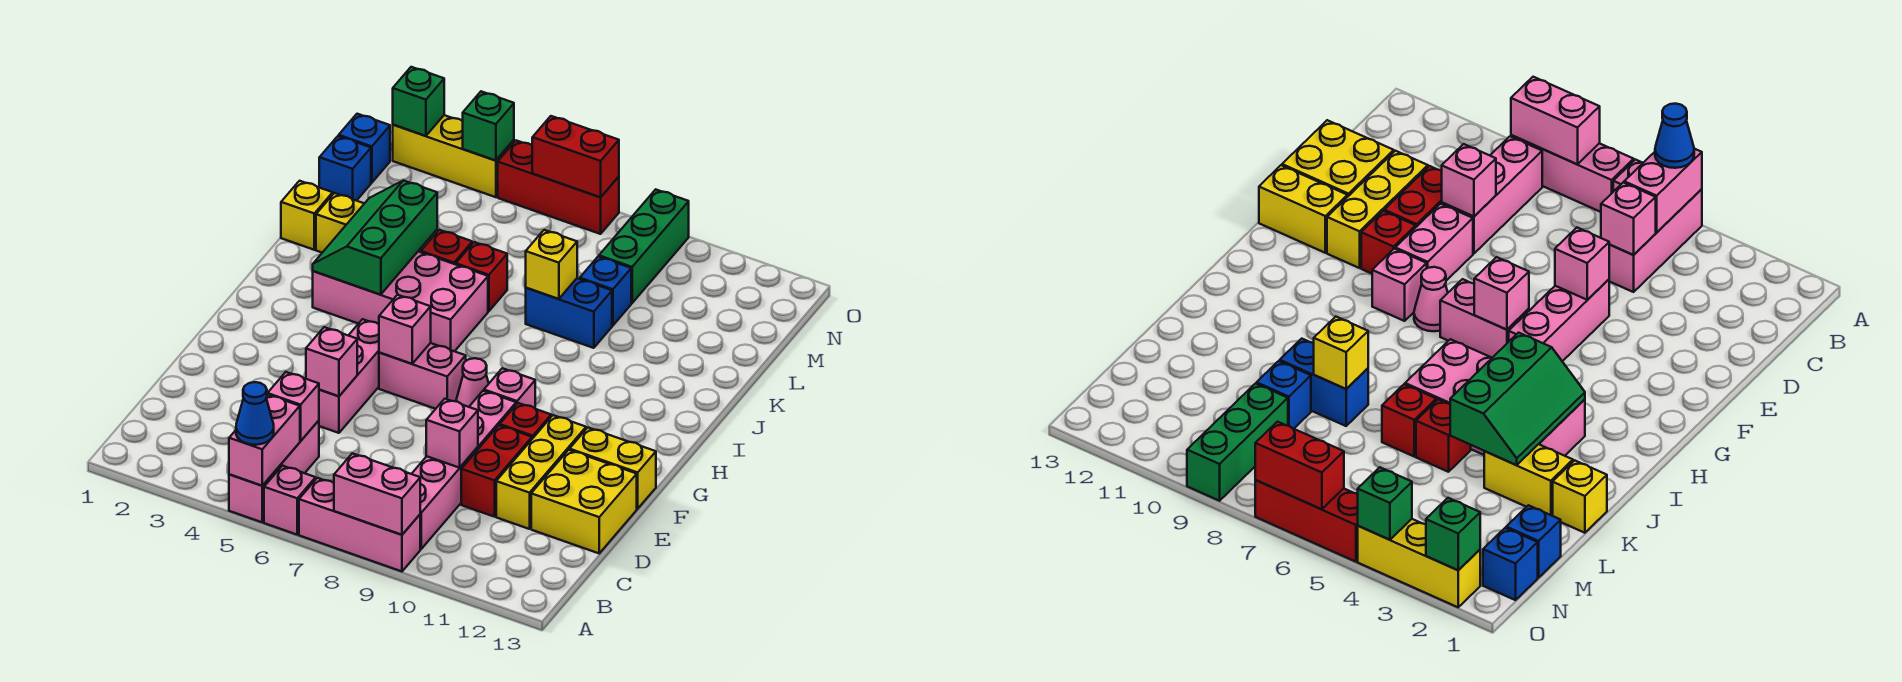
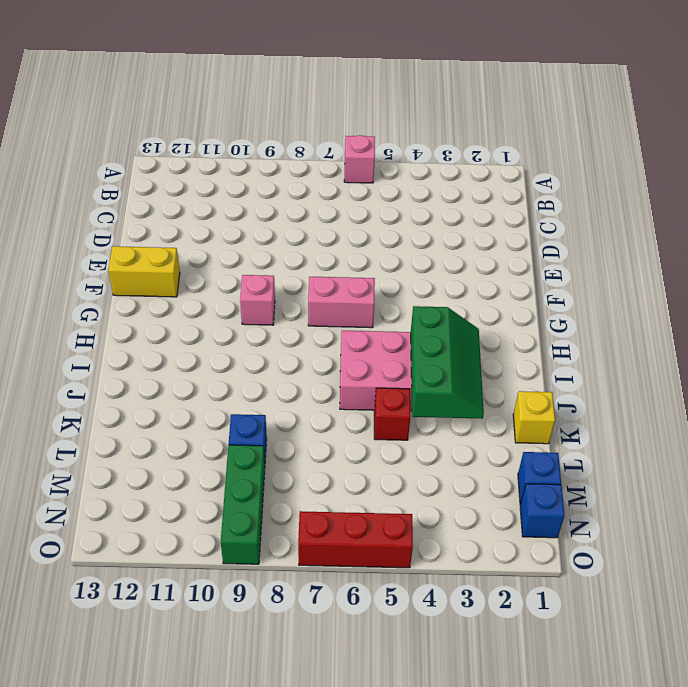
none -> pink brick A5:C5 level 1
none -> pink brick A7:A9 level 1
none -> pink brick B9:D9 level 1
none -> red brick D10:E10 level 1

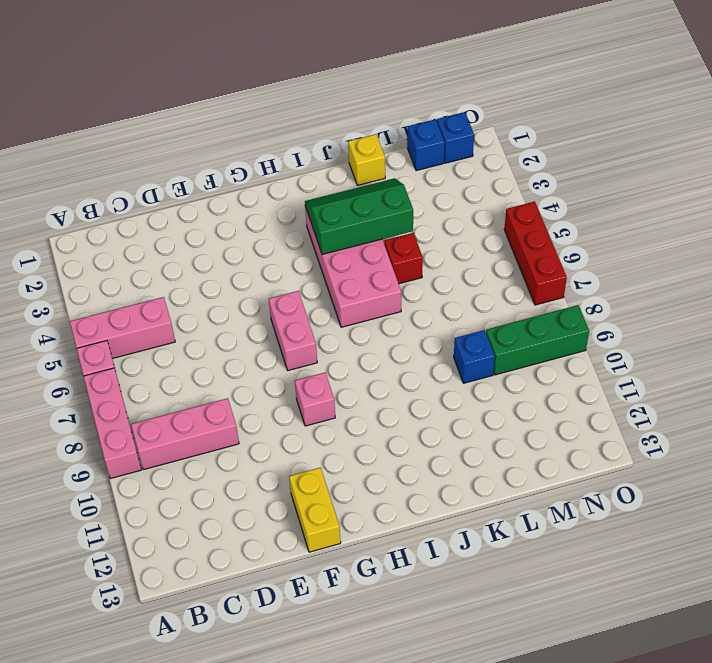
none -> red brick D10:E10 level 1
none -> yellow brick D11:F11 level 1
none -> yellow brick D12:E13 level 1
none -> pink brick E5:G5 level 1

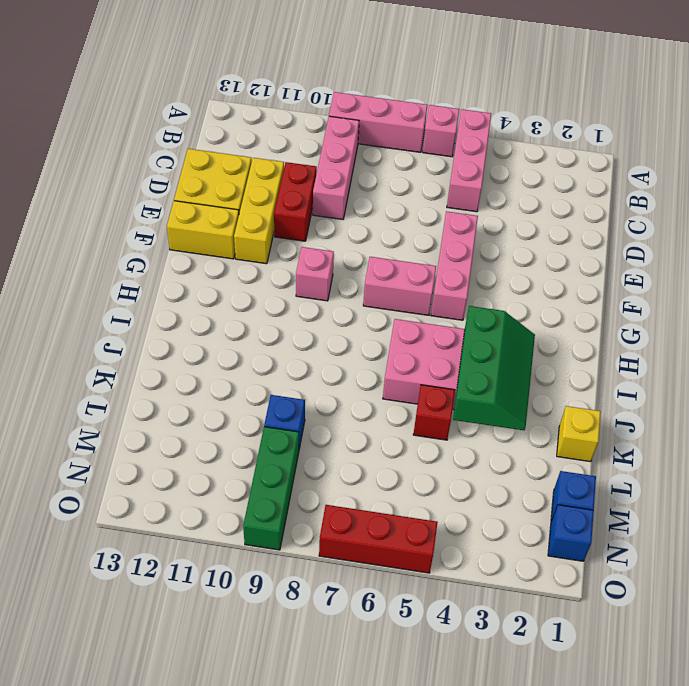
none -> pink brick E9:F9 level 1
none -> red brick F10 level 1
none -> pink cone G8 level 1
none -> yellow brick K2:K3 level 1

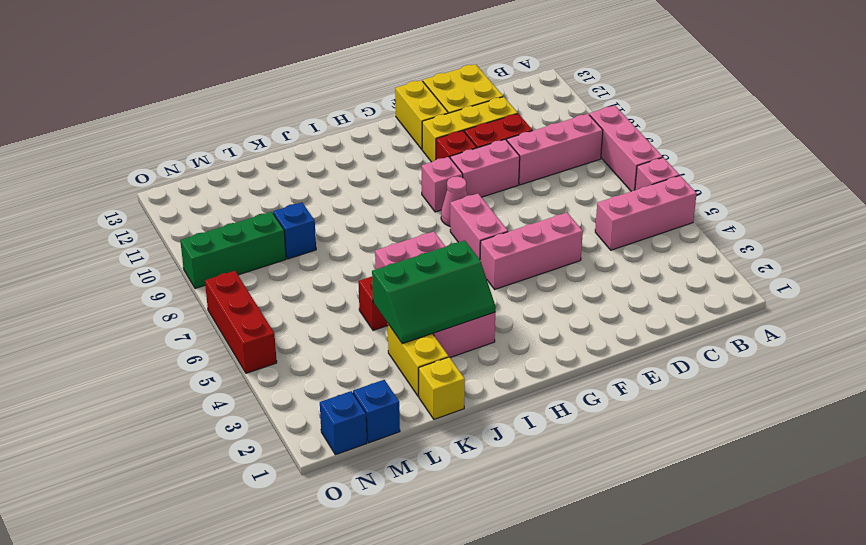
none -> red brick K6 level 1
none -> blue brick K8:K9 level 1
none -> yellow brick O2:O4 level 1
none -> pink brick A5:B5 level 2

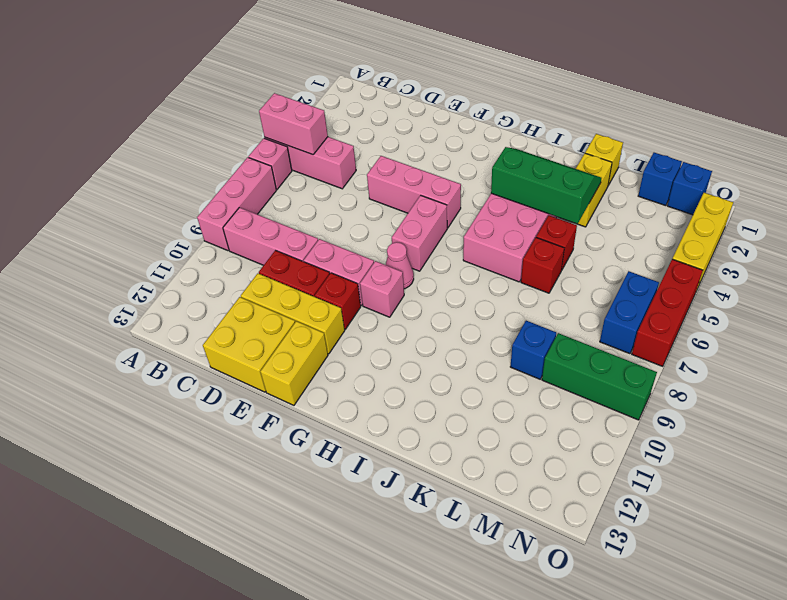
blue brick N6:N7 level 1 -> blue brick K8:K9 level 1
none -> pink brick A8:A9 level 2
none -> pink brick C5 level 2
none -> pink brick D9 level 2
none -> pink brick E5 level 2

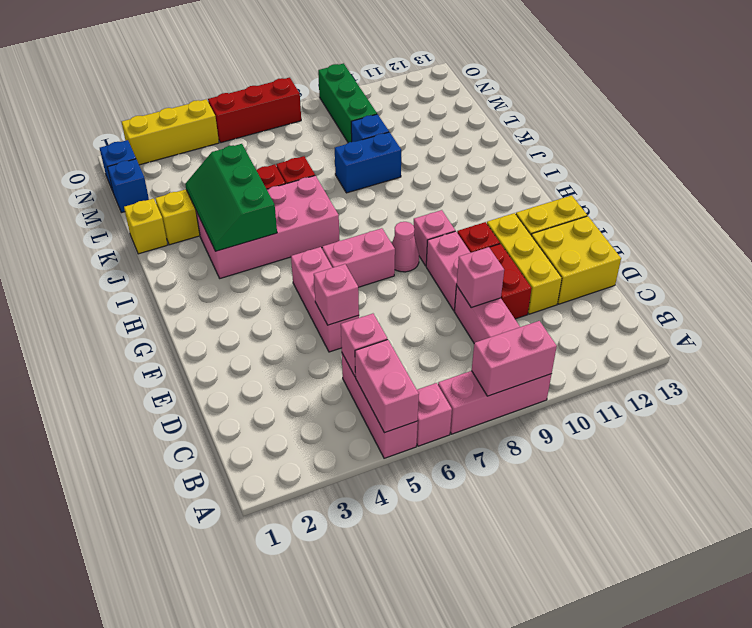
none -> pink brick G6 level 2
none -> yellow brick K8 level 2
none -> green brick O2 level 2
none -> green brick O4 level 2

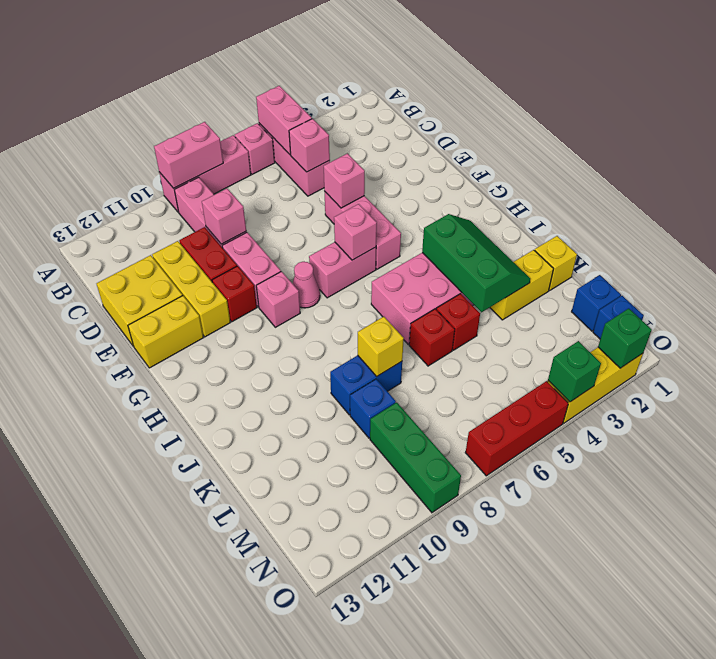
none -> red brick O6:O7 level 2
none -> blue cone A5 level 3

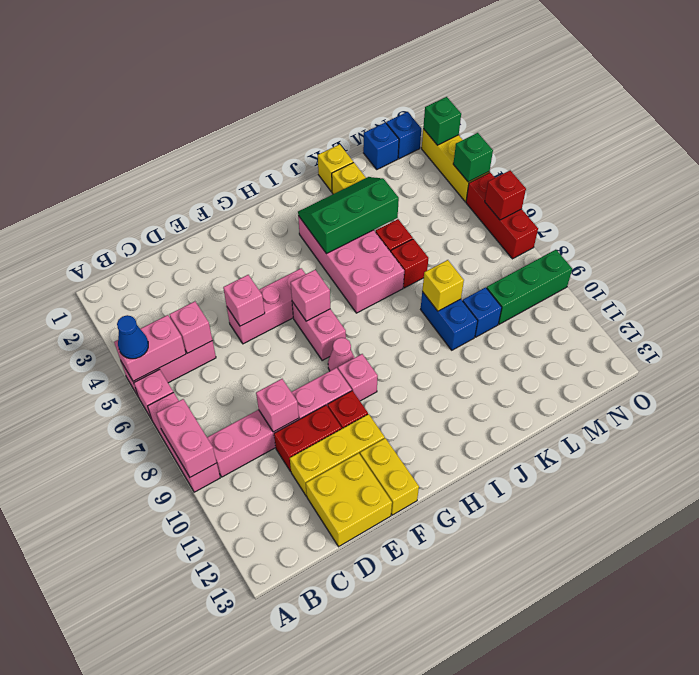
red brick O6 level 2 -> red brick O6:O7 level 2

